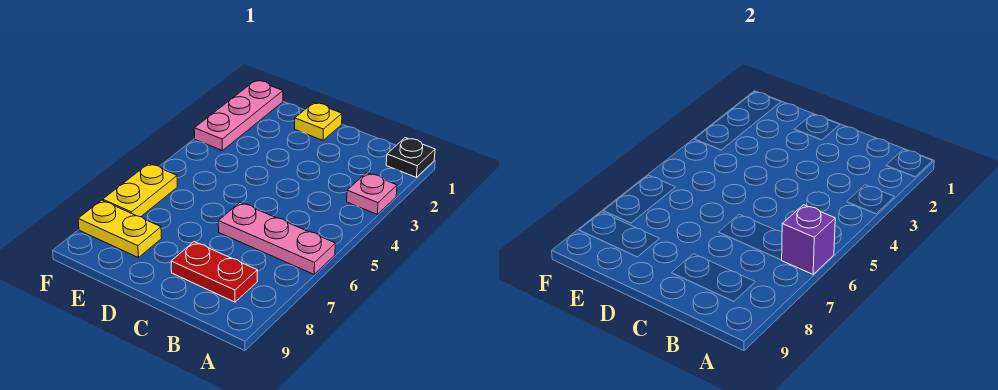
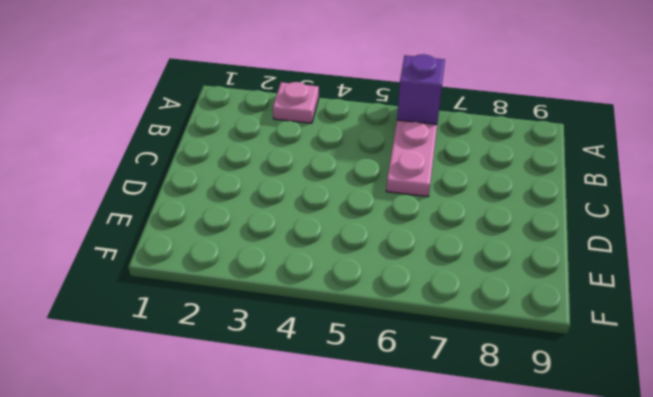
none -> black plate A1 level 1
none -> red plate B8:C8 level 1

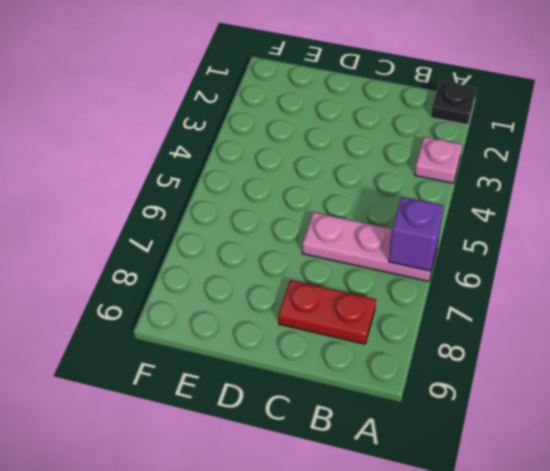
none -> yellow plate D1 level 1
none -> yellow plate E8:F8 level 1

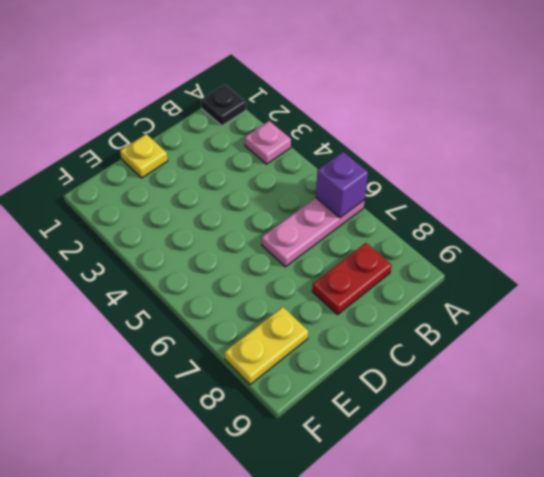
none -> pink plate F1:F3 level 1
none -> yellow plate F6:F7 level 1

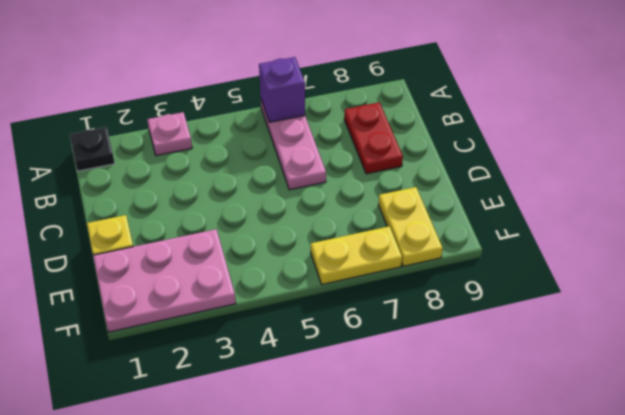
pink plate E1:F3 level 1 -> pink plate F1:F3 level 1

